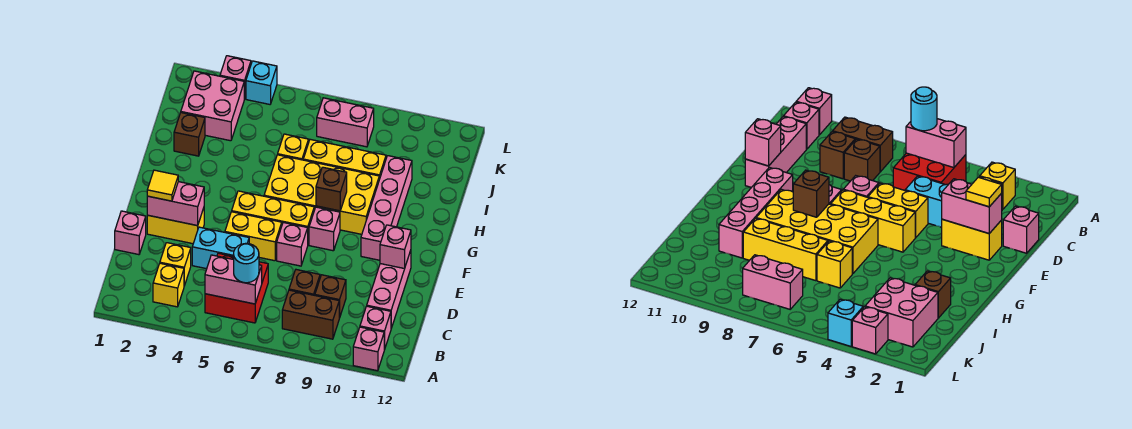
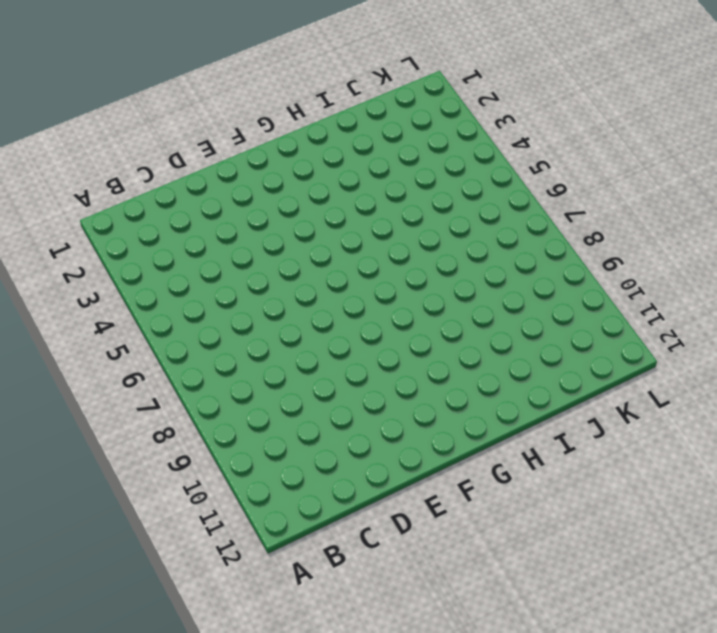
none -> pink brick A11 level 1
none -> yellow brick B3 level 1
none -> red brick B5:C6 level 1
none -> brown brick B8:B9 level 1

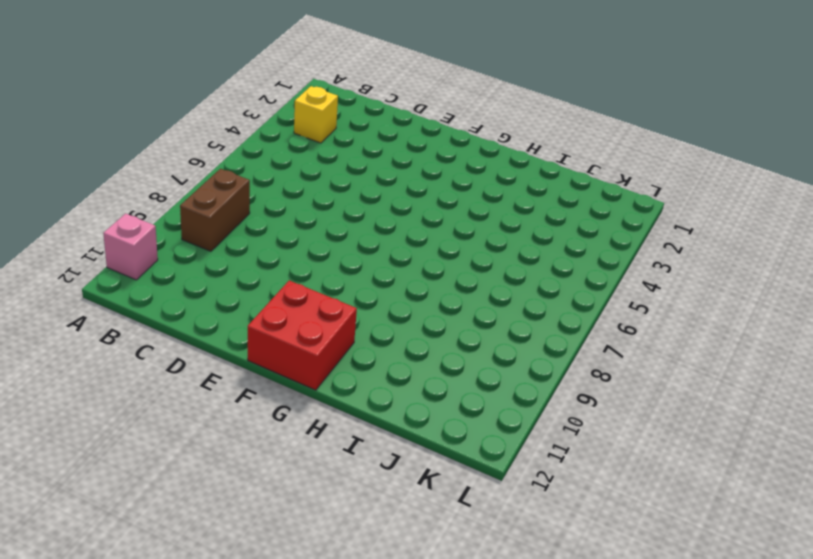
red brick F11:G12 level 1 -> red brick B5:C6 level 1
none -> pink brick B11 level 1
none -> yellow brick C3 level 1
none -> brown brick C8 level 1
none -> brown brick C9 level 1

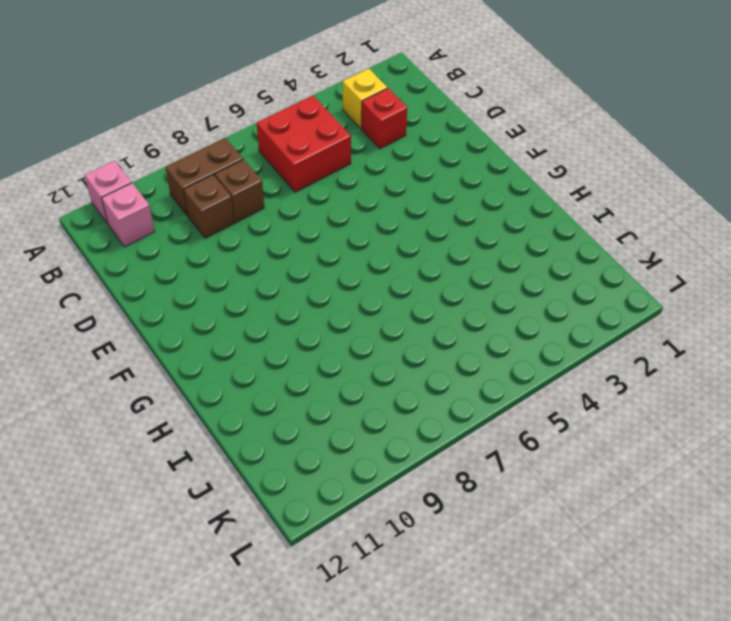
red brick C3 level 1 -> yellow brick C3 level 1
none -> pink brick C11:E11 level 1
none -> pink brick D1 level 1
none -> cyan brick D4:D5 level 1
none -> yellow brick E2:E3 level 1

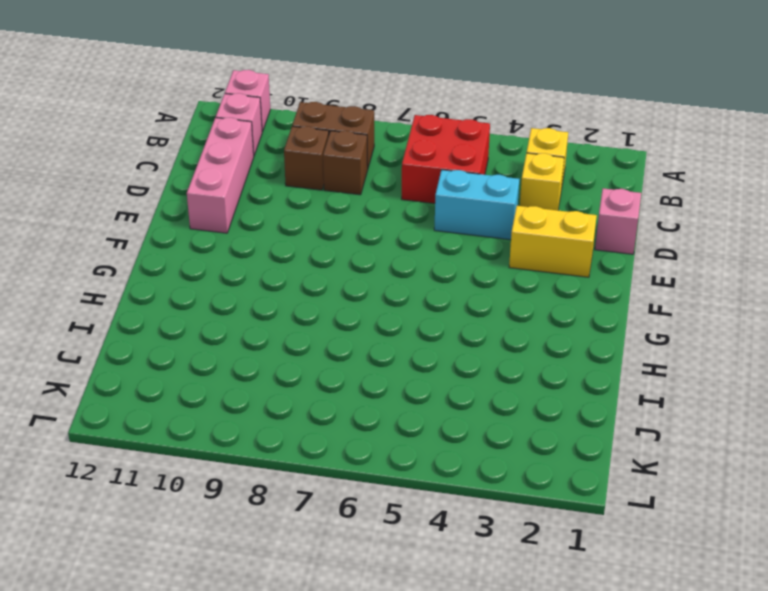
none -> yellow brick E5:E6 level 1
none -> pink brick E7 level 1
none -> yellow brick F5:F7 level 1
none -> pink brick F8 level 1

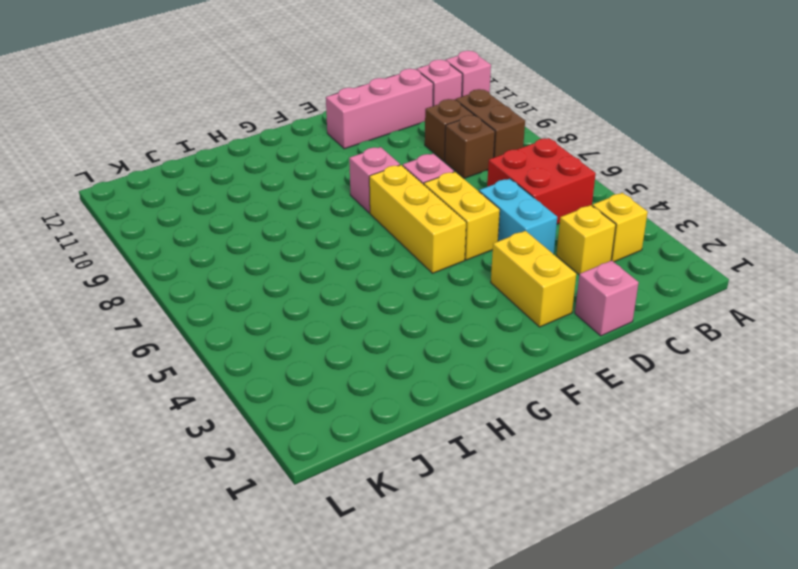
none -> pink brick F10:I10 level 1
none -> yellow brick G6:H9 level 1
none -> brown brick I2 level 1
none -> yellow brick I6 level 1

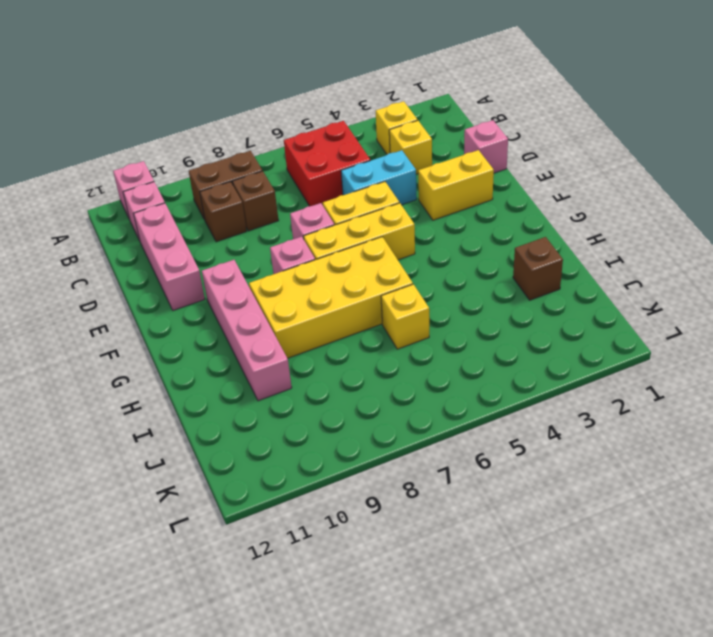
none -> yellow brick I7:I9 level 1
none -> pink brick J2:K3 level 1
none -> pink brick K7:K8 level 1
none -> pink brick L3 level 1

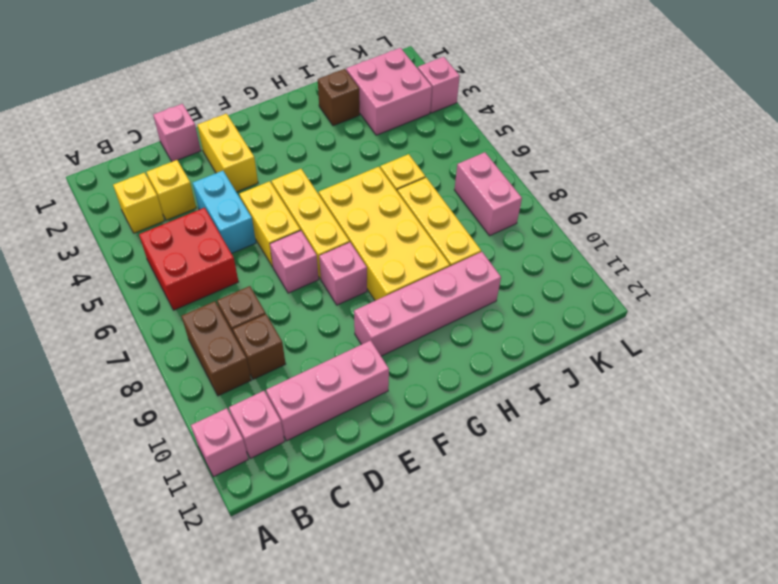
none -> cyan brick L4 level 1
none -> pink brick B5:B6 level 2
none -> pink brick E2:E3 level 2
none -> pink brick E11 level 2

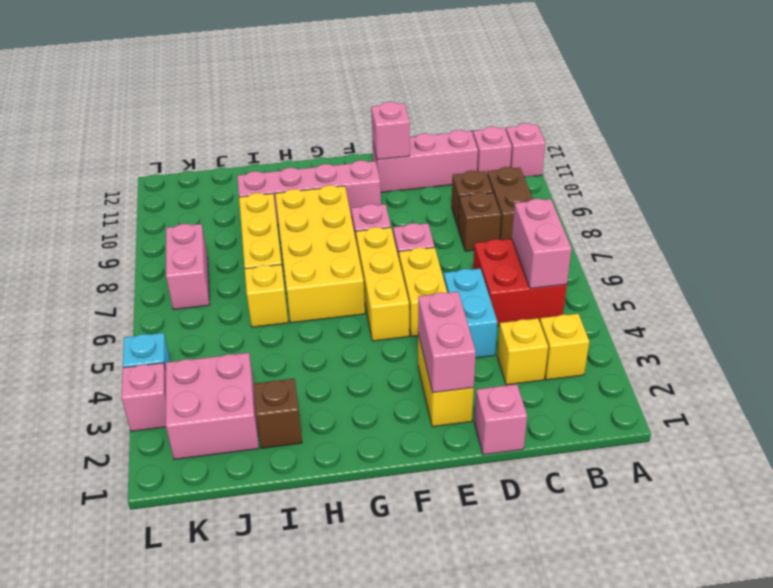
none -> brown brick G8 level 2
none -> cyan round brick B6 level 3
none -> yellow tile E2 level 3

